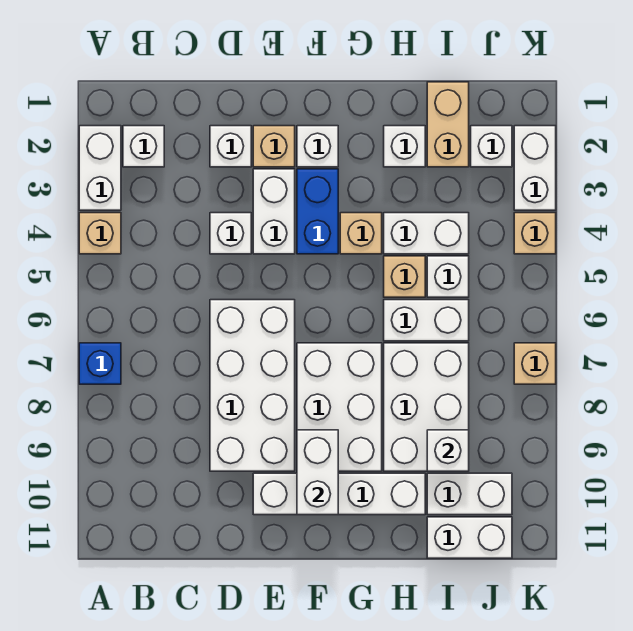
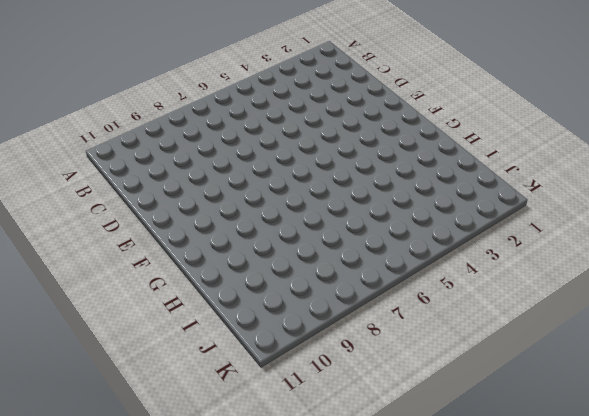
none -> white brick A2:A3 level 1
none -> tan brick A4 level 1
none -> blue brick A7 level 1

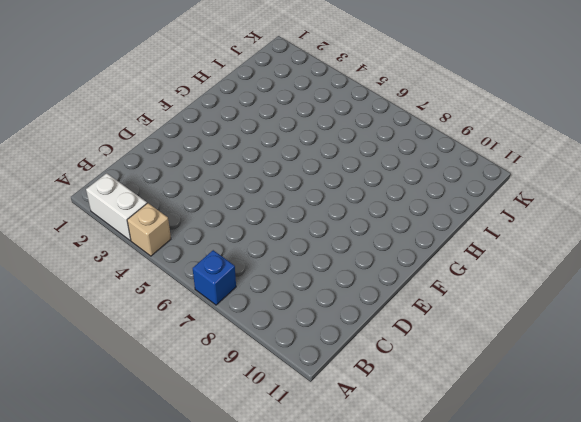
none -> white brick B2 level 1
none -> white brick D2 level 1
none -> white brick D4 level 1

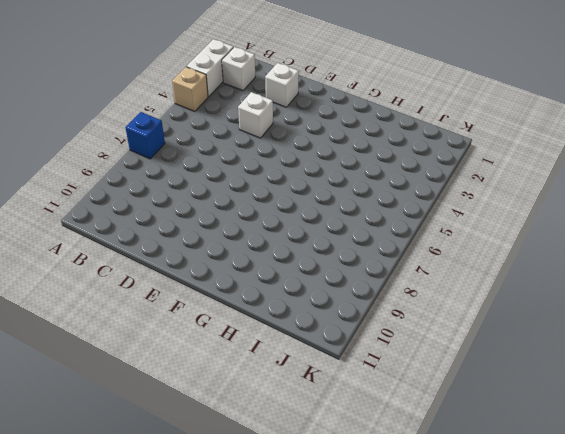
none -> white brick D6:E9 level 1
none -> tan brick E2 level 1
none -> white brick E3:E4 level 1

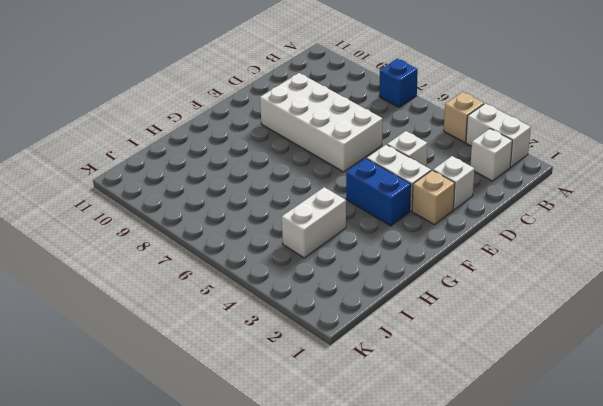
none -> white brick E10:H10 level 1
none -> white brick F2 level 1
none -> white brick F7:G9 level 1

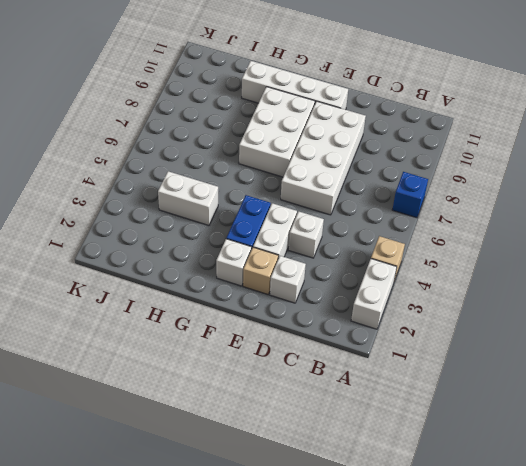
none -> white brick B2 level 1
none -> tan brick G4 level 1
none -> white brick H2 level 1

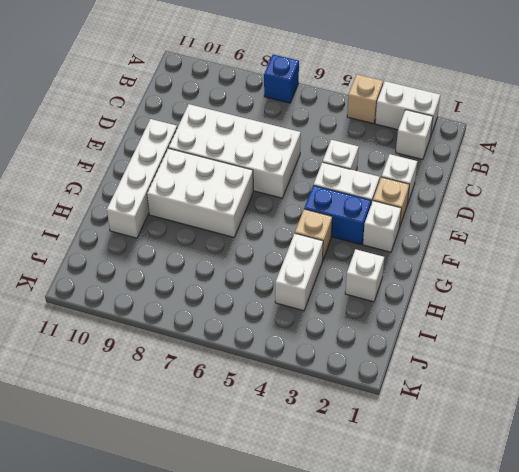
none -> tan brick H5 level 1
none -> white brick H6:I6 level 1
none -> white brick H7:I9 level 1

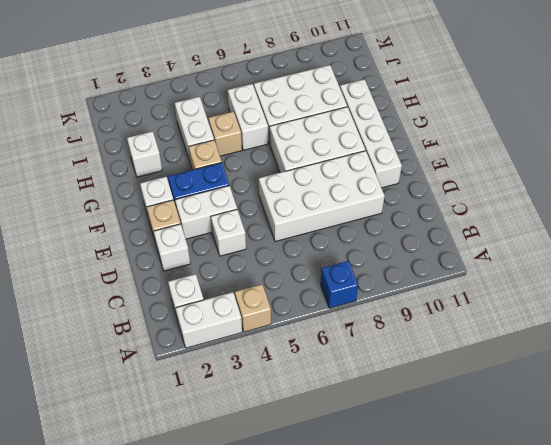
none -> tan brick I1:I2 level 1
none -> white brick I5 level 1
none -> white brick I10:J10 level 1

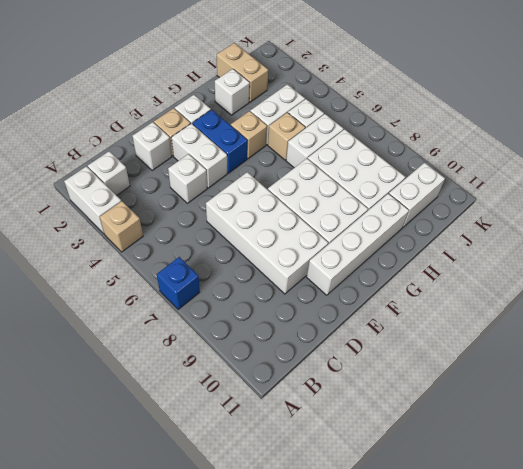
none -> white brick I11:J11 level 1
none -> white brick J2 level 1
none -> white brick K2:K3 level 1

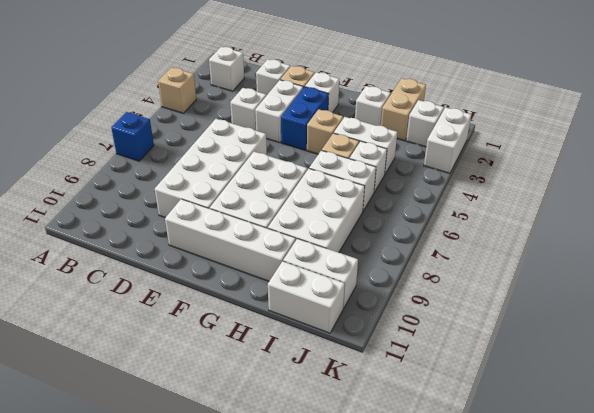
none -> white brick A2:A3 level 1
none -> tan brick K4 level 1
none -> tan brick K7 level 1

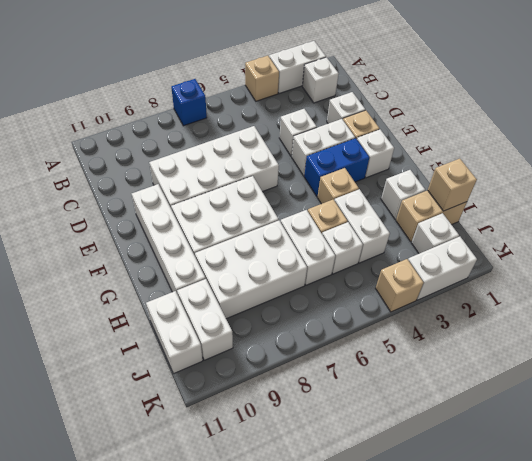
tan brick I1 level 2 -> tan brick K7 level 1
none -> white brick F9:F10 level 2
none -> white brick I9 level 2

